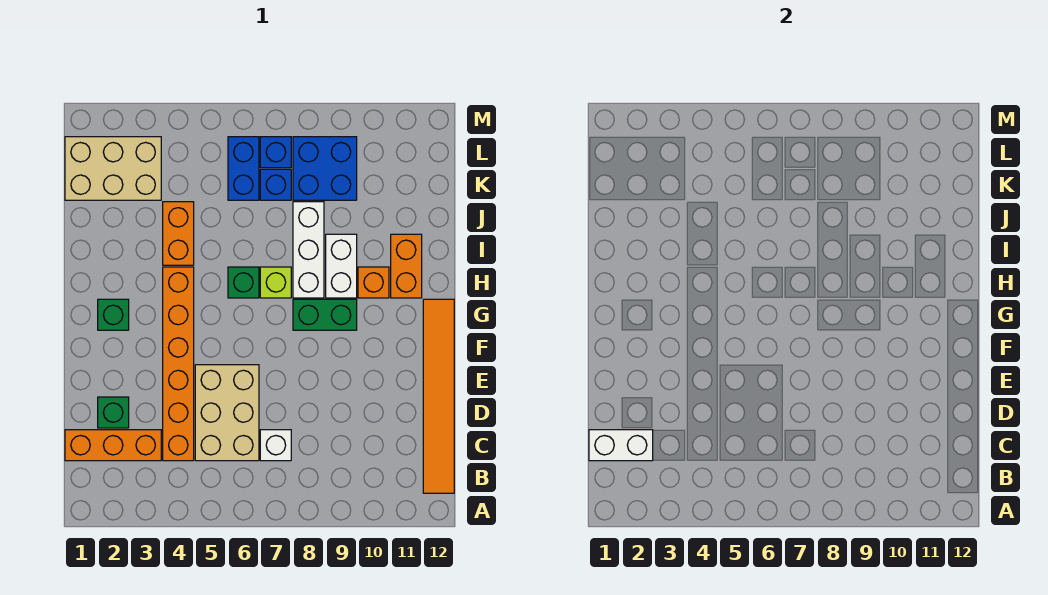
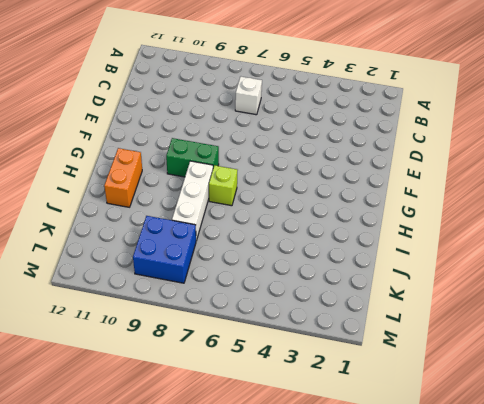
none -> orange tile B12:G12 level 1
none -> orange brick C1:C3 level 1
none -> orange brick C4:H4 level 1

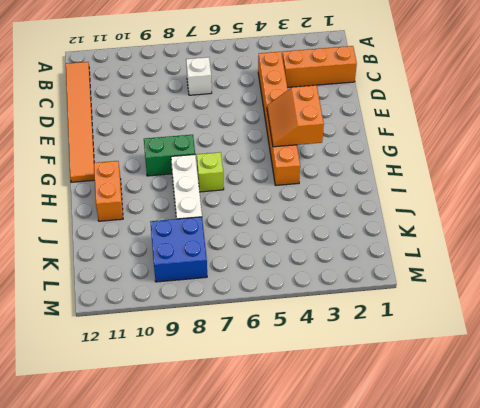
orange slope F3:G4 level 2 top 3 -> none
none -> tan brick C5:E6 level 1
none -> green brick D2 level 1
none -> green brick G2 level 1

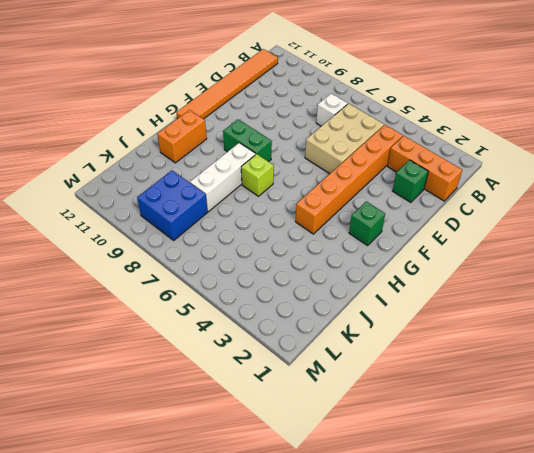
none -> green brick H6 level 1
none -> white brick H9:I9 level 1
none -> orange brick H10 level 1

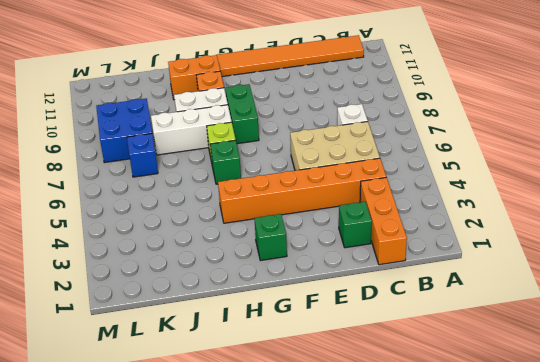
none -> orange brick I4:J4 level 1
none -> tan brick K1:L3 level 1
none -> blue brick K6:L6 level 1

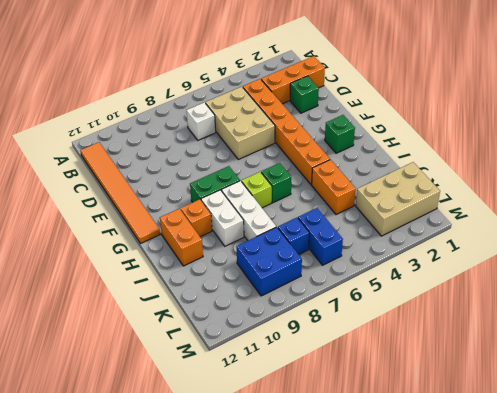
none -> blue brick L7 level 1
none -> white brick C1:C2 level 2

